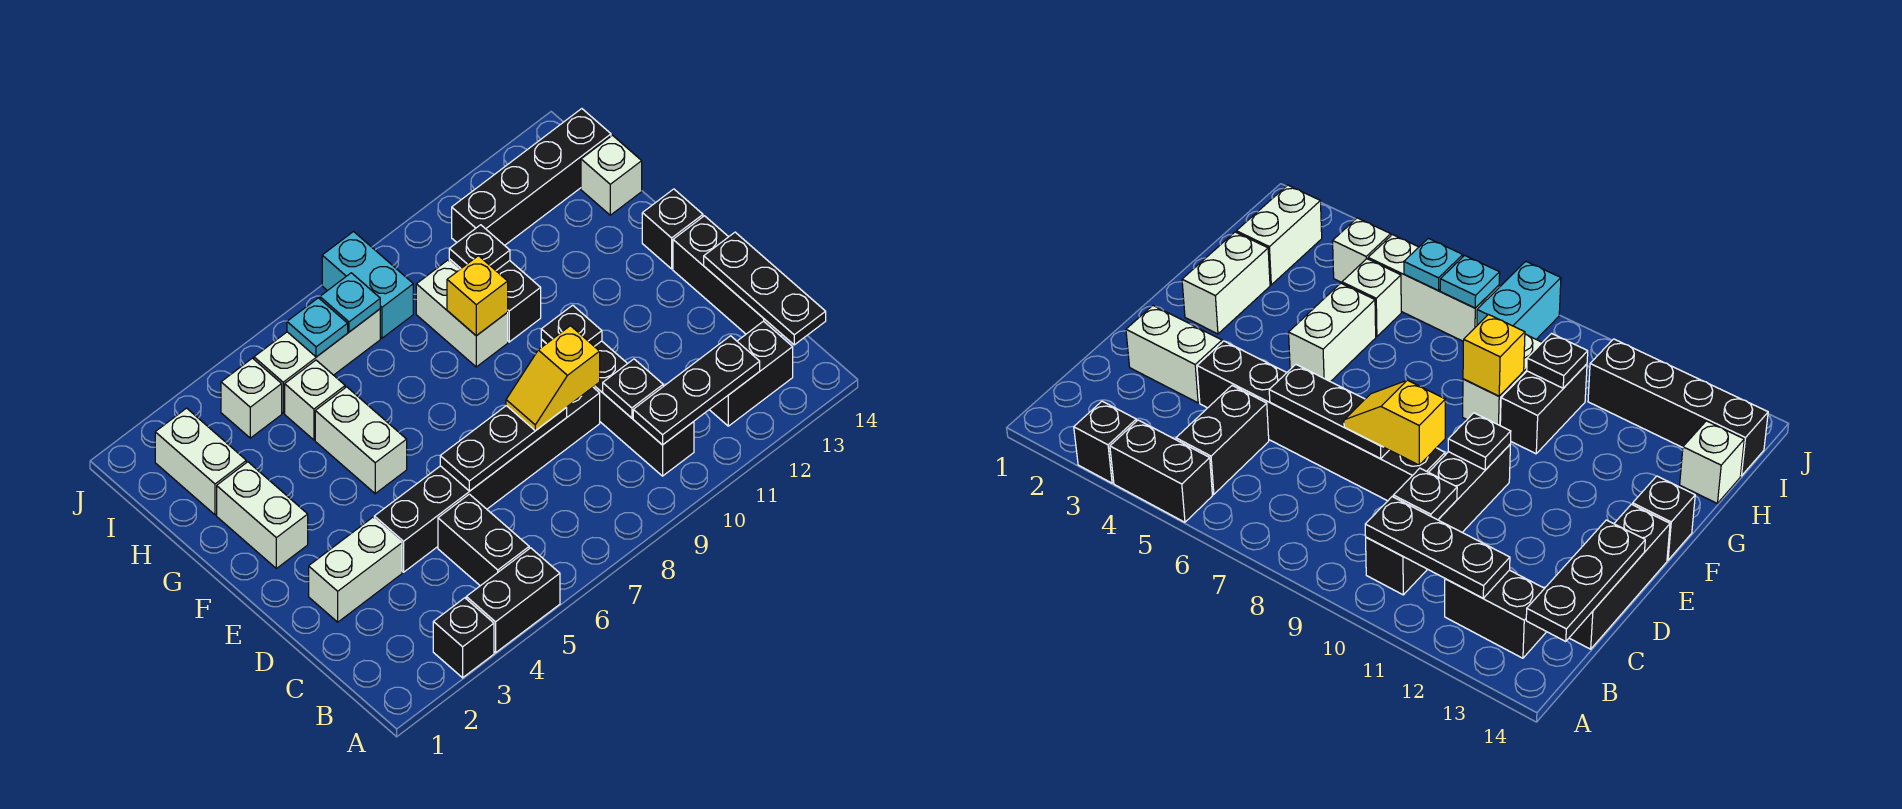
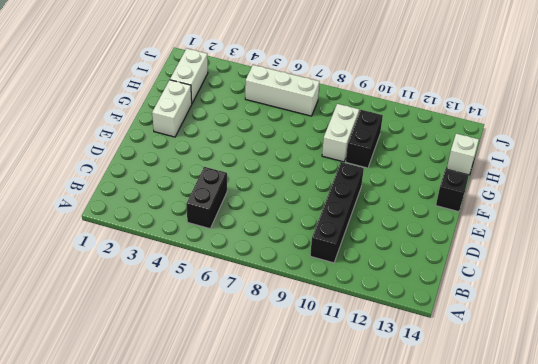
none -> black brick A3 level 1
none -> black brick A4:A5 level 1
none -> black brick B12:B13 level 1
none -> black brick C14:E14 level 1

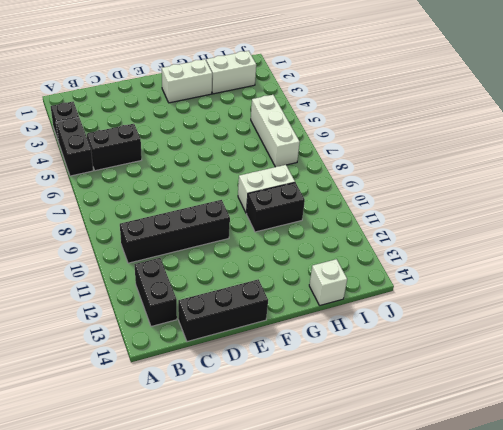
none -> white brick D2:D3 level 1
none -> black brick D4:D9 level 1
none -> white brick F5:G5 level 1
none -> black brick F14 level 1

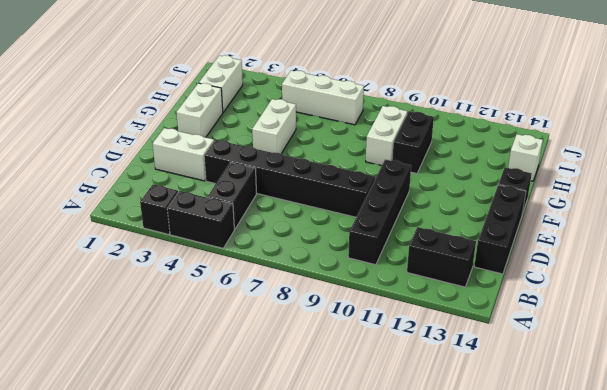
none -> white brick H5 level 1
none -> white brick I4 level 1
none -> cyan brick I8:J8 level 1
none -> black brick I11:I14 level 1

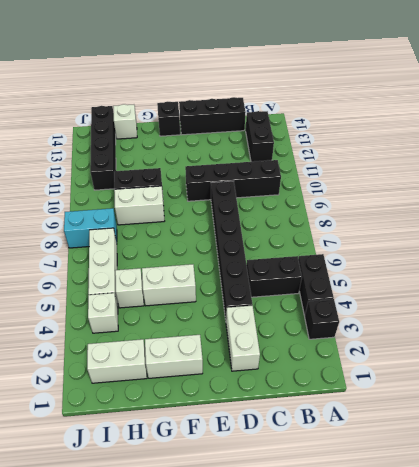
none -> black plate B10:B12 level 2
none -> black plate B14:D14 level 2
none -> black plate C10 level 2
none -> black plate D6:D8 level 2

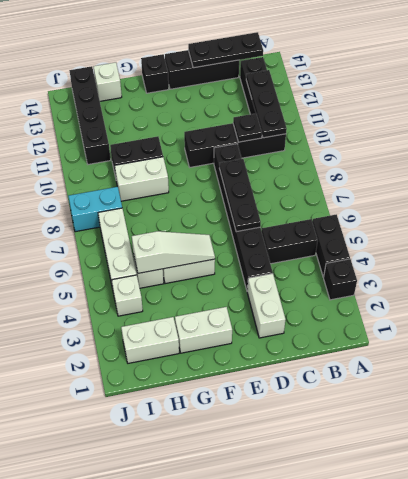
white slope F5:H5 level 2 top H -> none
none -> black plate E10 level 2
none -> yellow brick G9 level 2
none -> black plate H10 level 2
none -> cyan plate I6 level 2

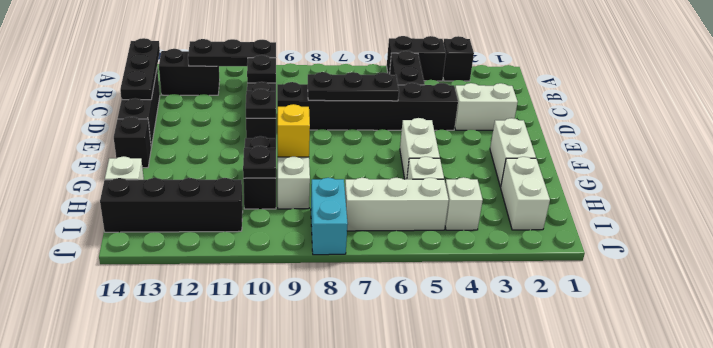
none -> cyan plate I6 level 2
none -> cyan plate I7 level 2
none -> yellow slope D8:D9 level 3 top 9

